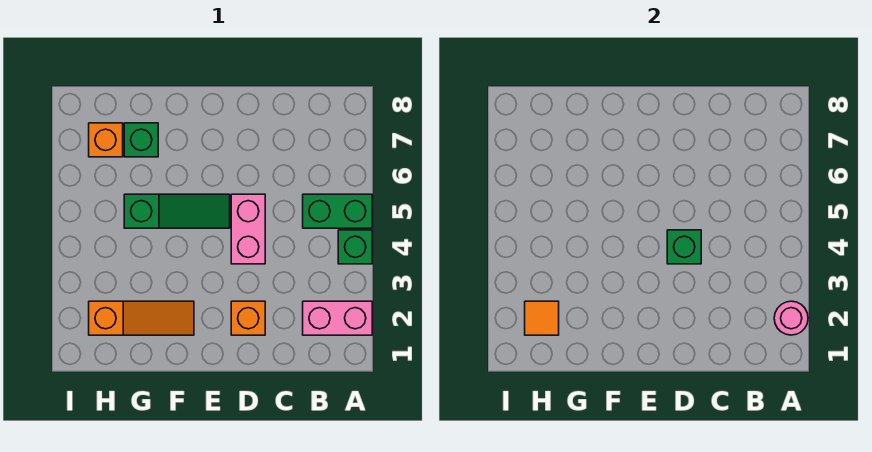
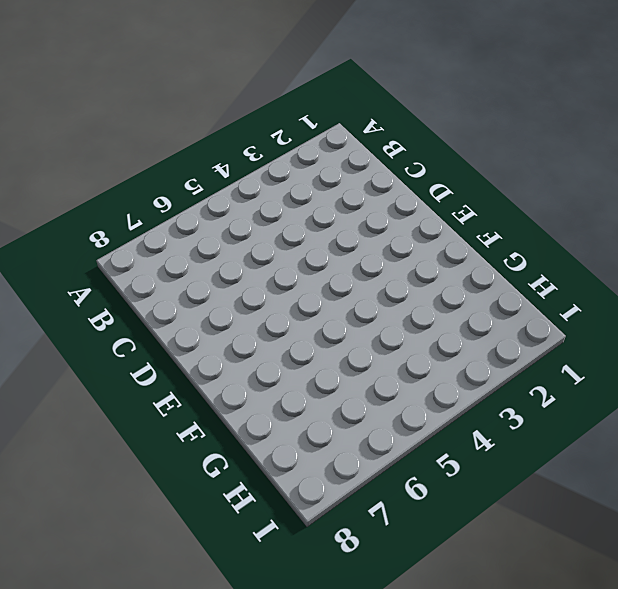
none -> pink brick A2:B2 level 1
none -> green brick A4 level 1
none -> green brick A5:B5 level 1

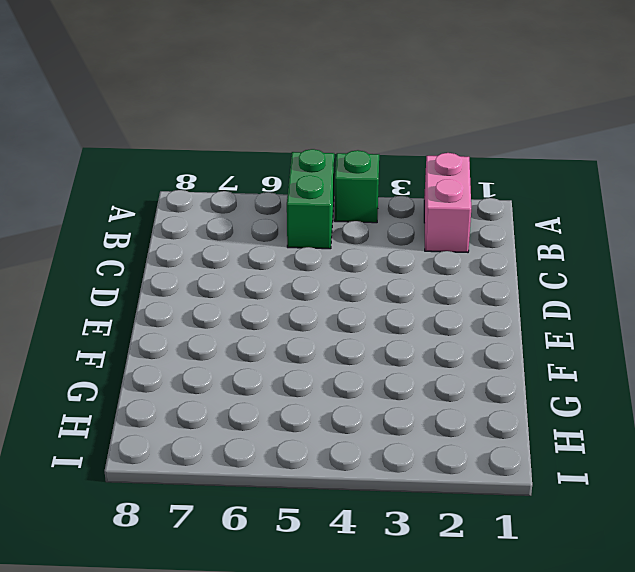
none -> orange brick D2 level 1
none -> pink brick D4:D5 level 1
none -> green slope E5:G5 level 1 top G

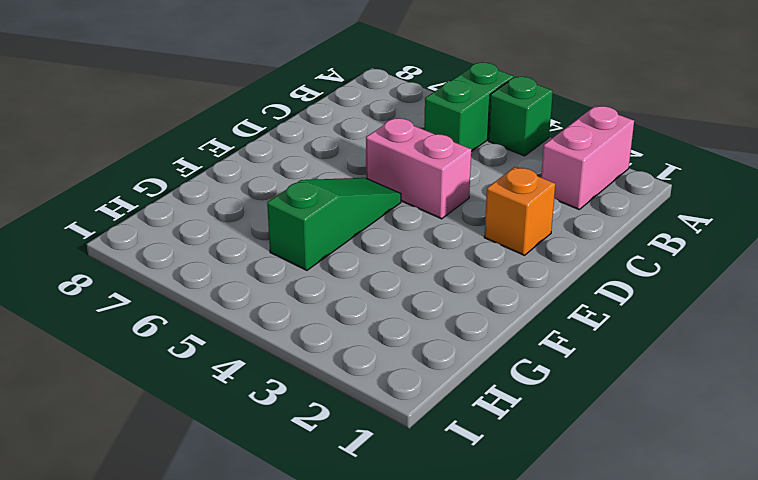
none -> orange slope F2:H2 level 1 top H
none -> green brick G7 level 1
none -> orange brick H7 level 1

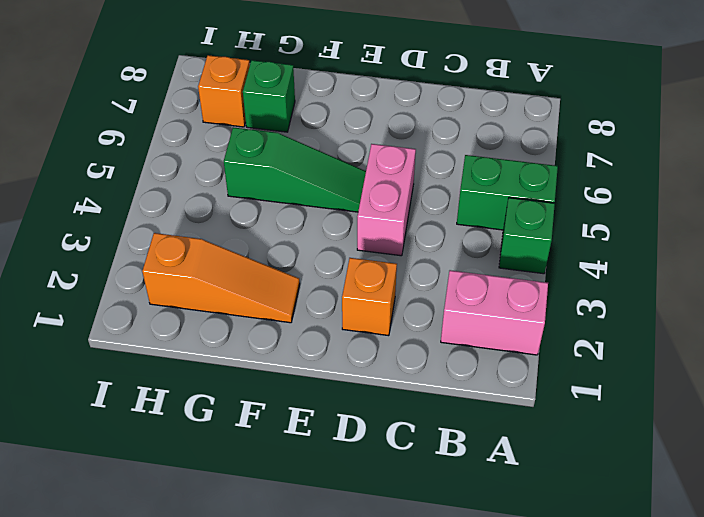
none -> pink round brick A2 level 2
none -> green brick D4 level 2
none -> orange tile H2 level 2

